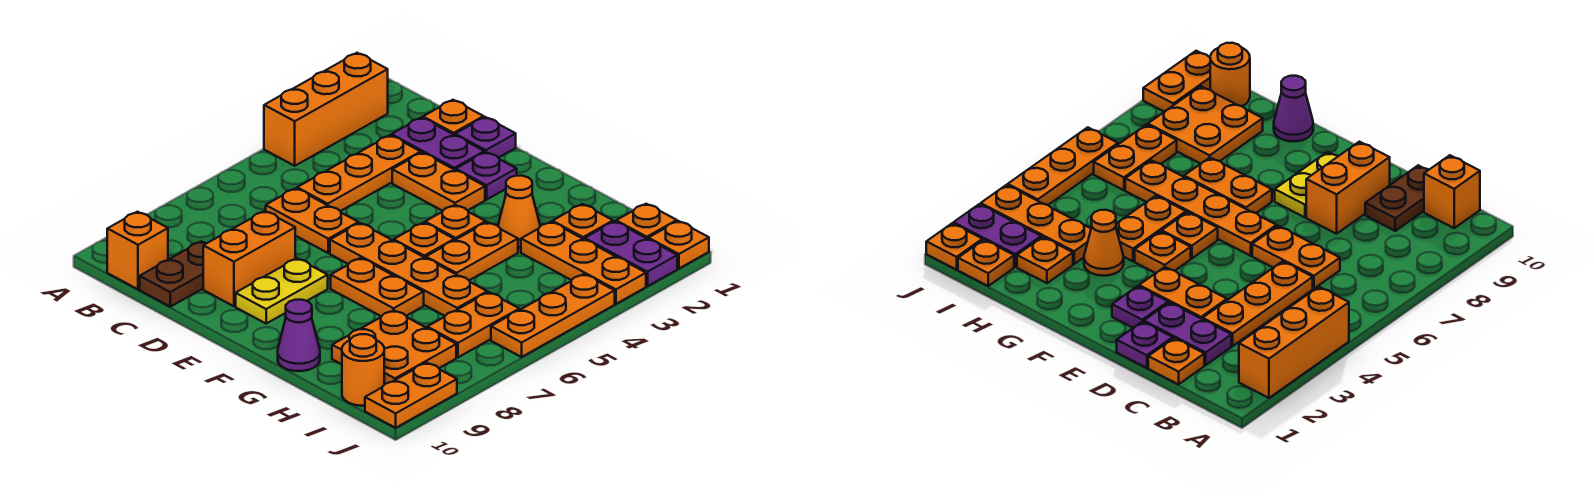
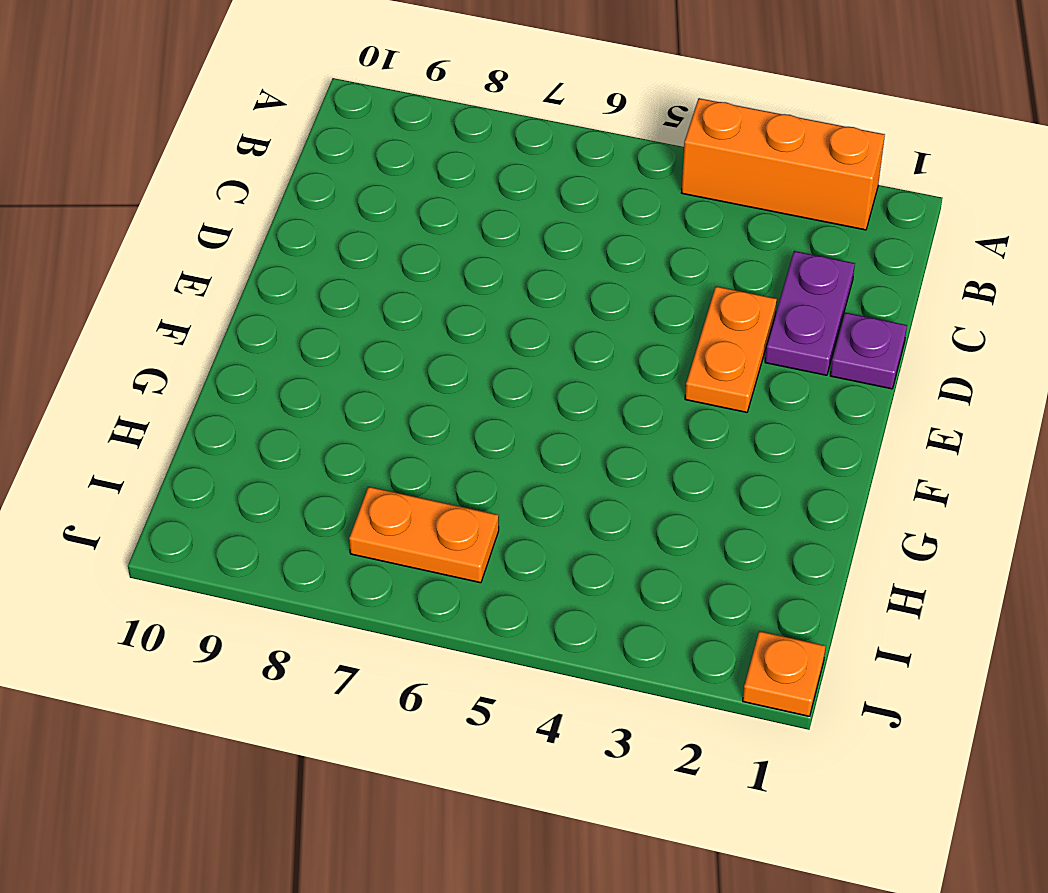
none -> orange brick B10 level 1
none -> orange plate C1 level 1
none -> orange plate C3:C5 level 1

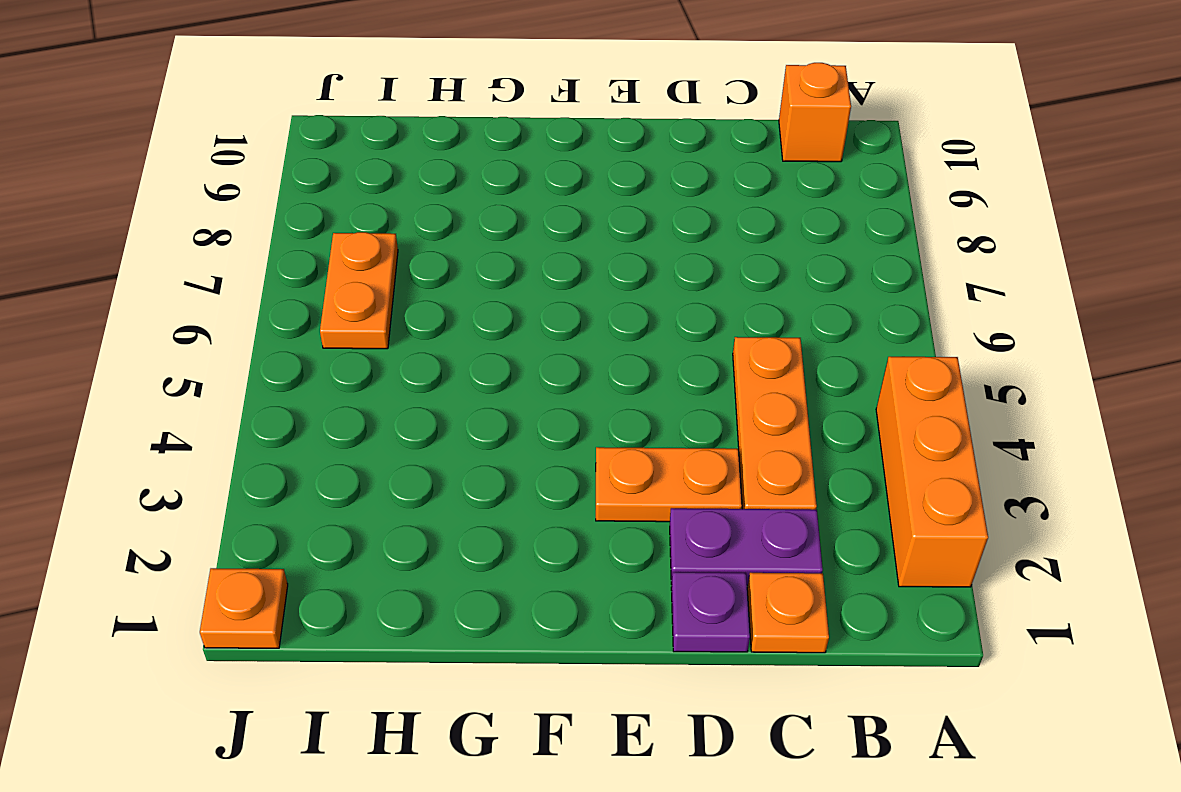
none -> orange plate C6:D6 level 1
none -> brown plate C9:C10 level 1
none -> orange brick D8:D9 level 1

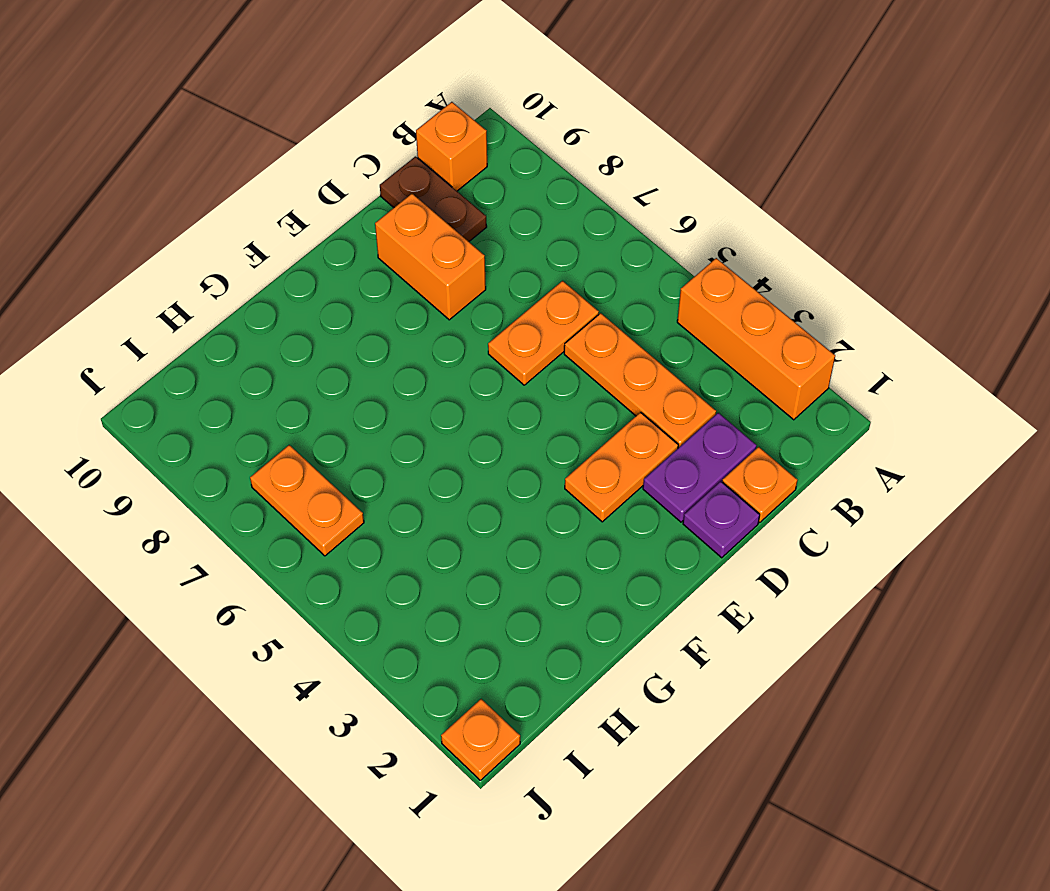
none -> purple plate E2 level 1
none -> orange plate E6:H6 level 1
none -> yellow plate E8:E9 level 1

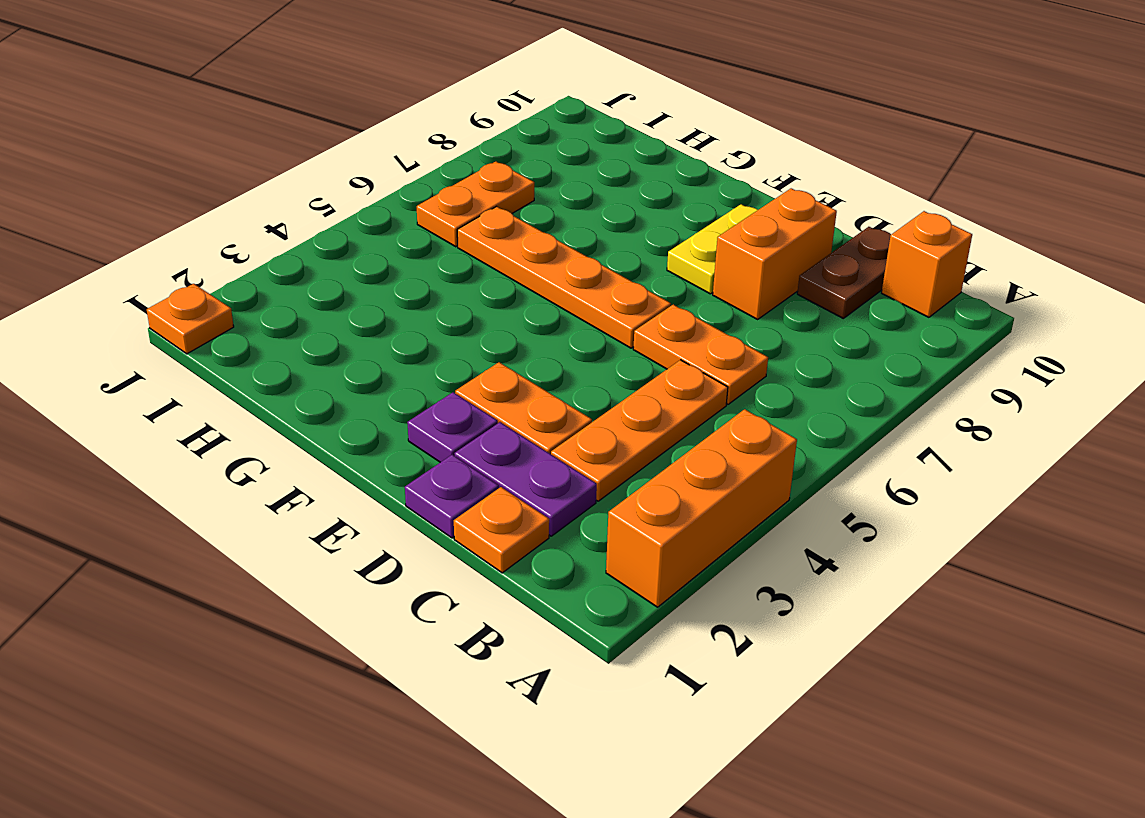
none -> orange plate F4 level 1
none -> orange plate F5 level 1
none -> orange plate F7:G7 level 1

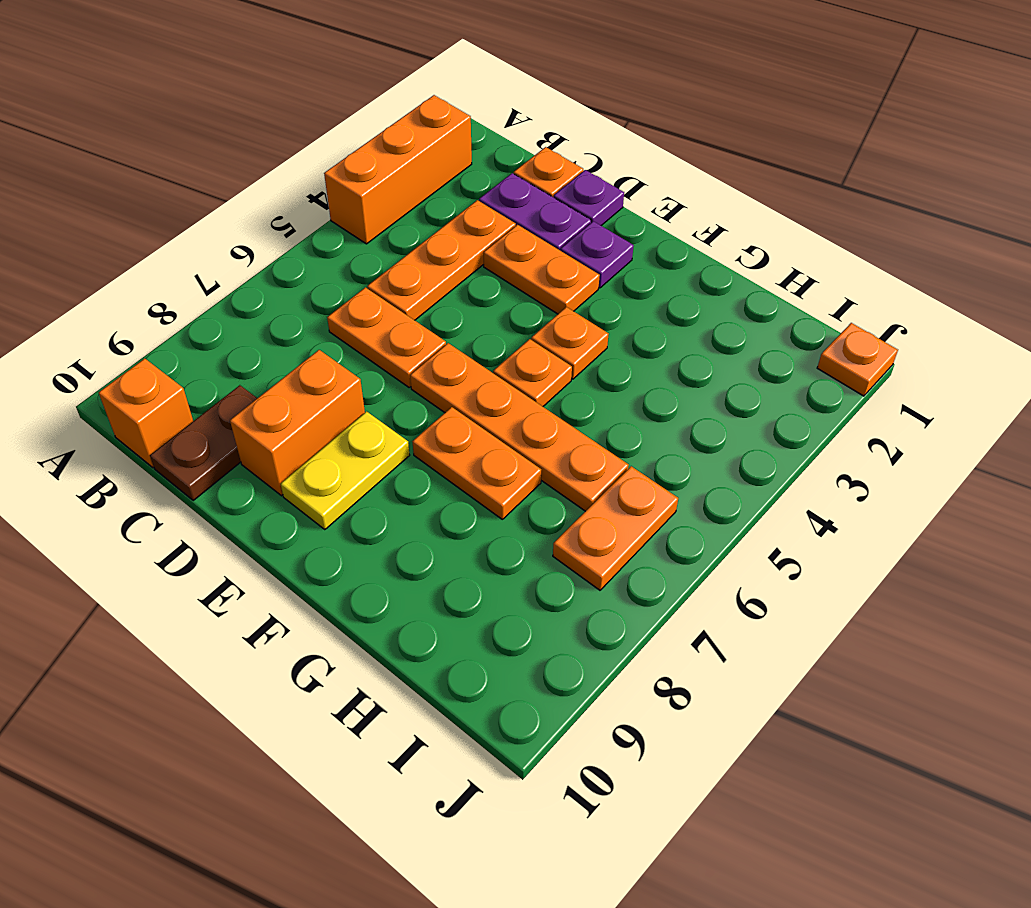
none -> orange cone G3 level 1
none -> orange plate G4:G5 level 1
none -> purple cone G10 level 1

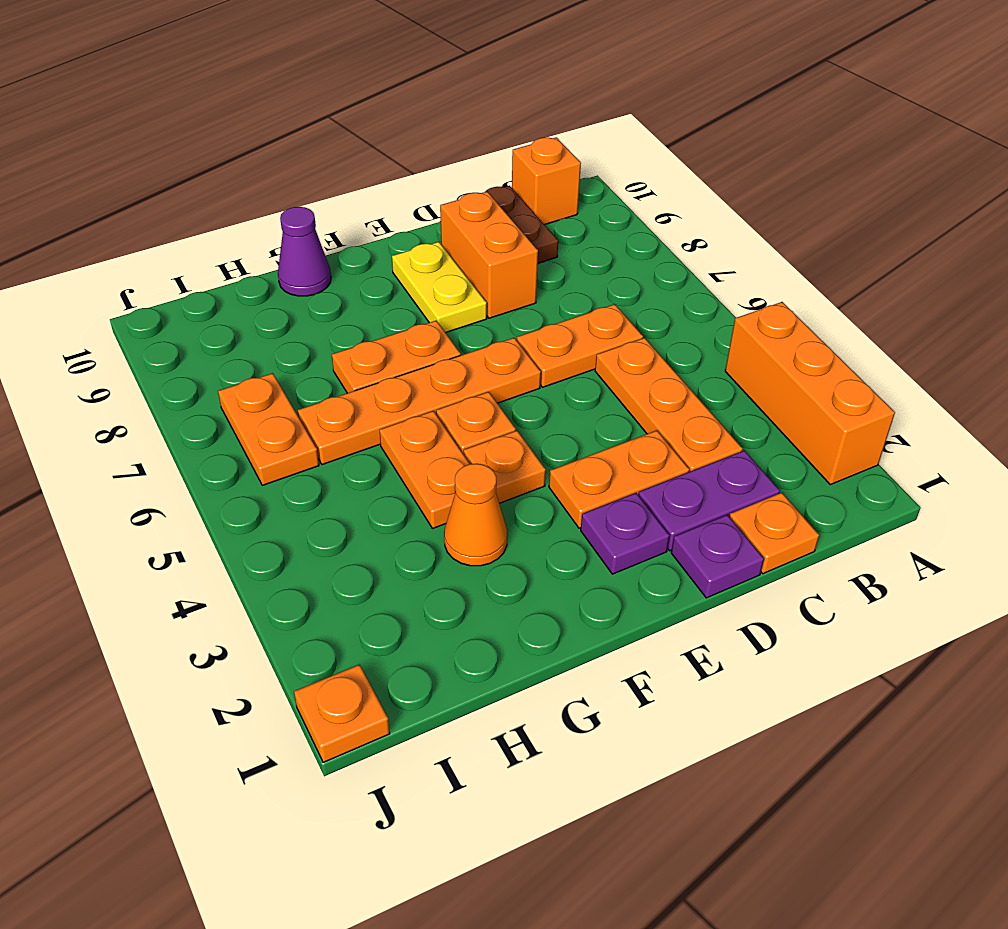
none -> orange plate H2 level 1
none -> orange plate H3:J3 level 1
none -> orange plate H8:I9 level 1

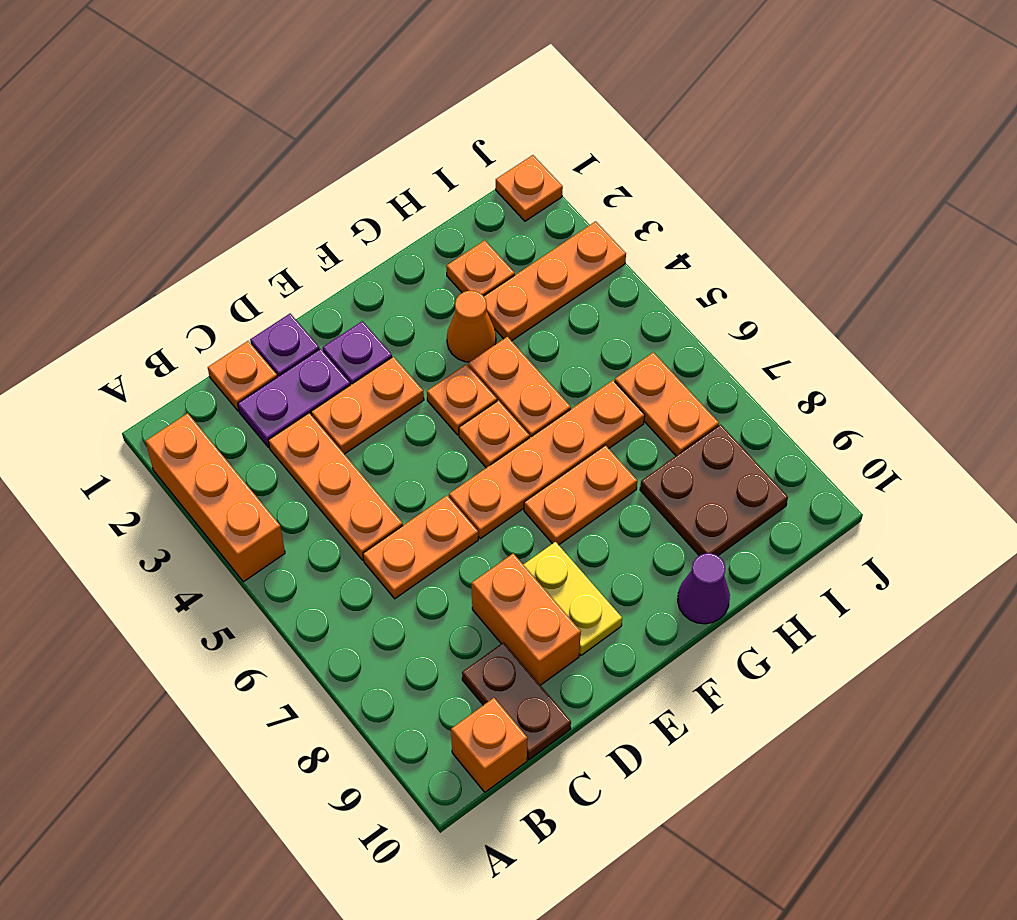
brown plate H8:I9 level 1 -> orange plate H8:I9 level 1
none -> orange plate I1 level 1
none -> purple plate I2:J2 level 1
none -> orange round brick I10 level 1

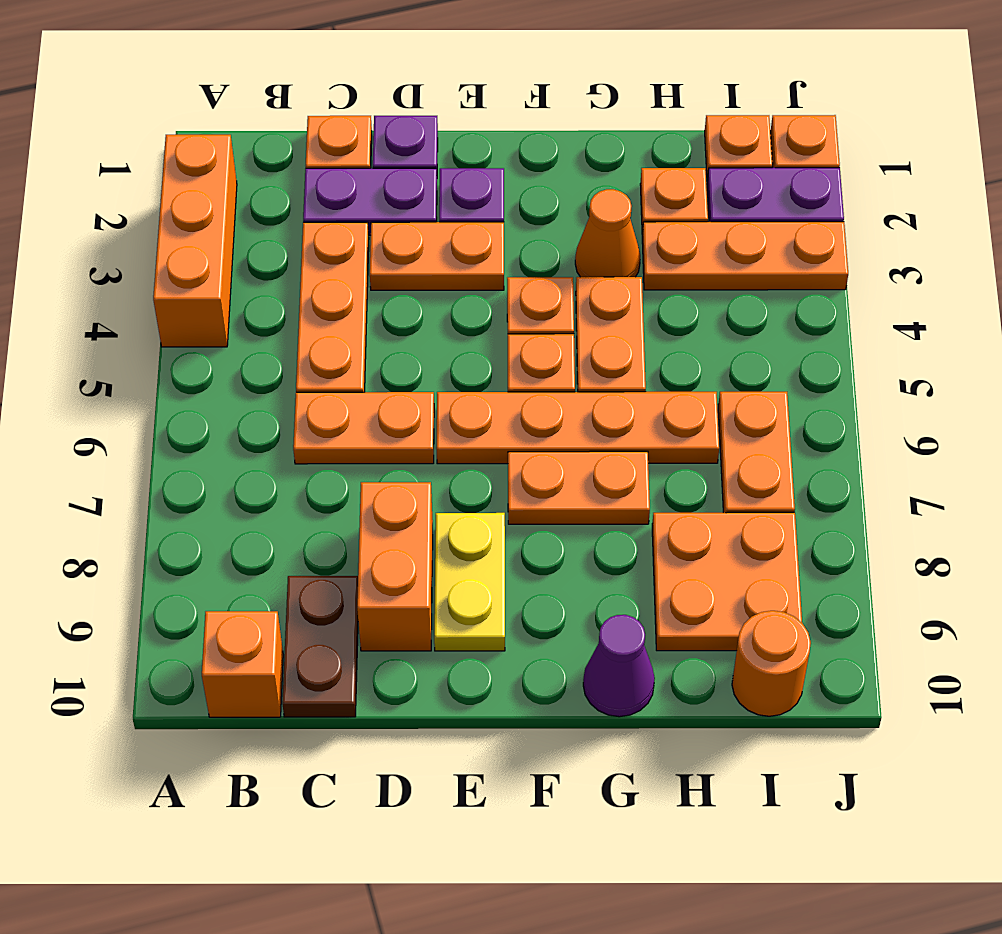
none -> orange plate J4:J6 level 1
none -> orange plate J9:J10 level 1

